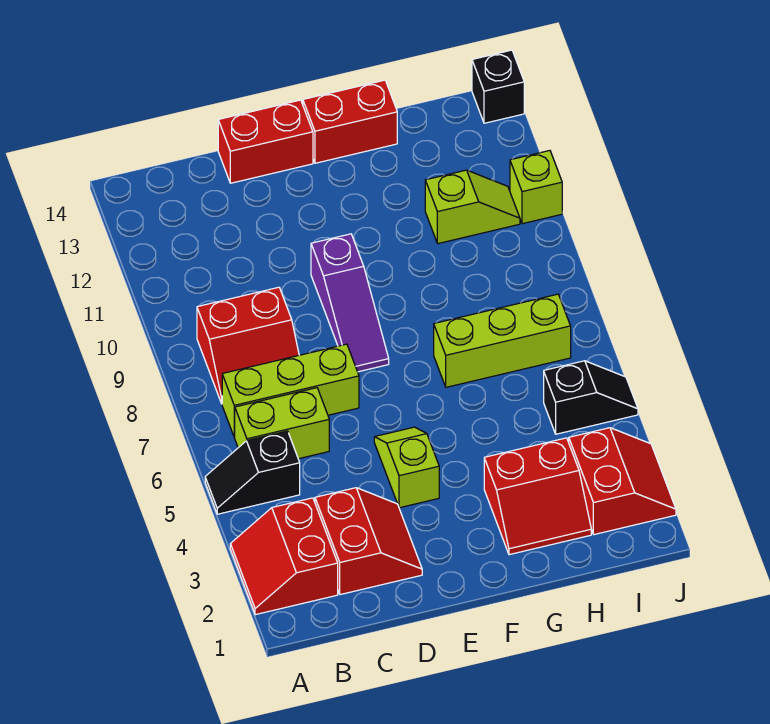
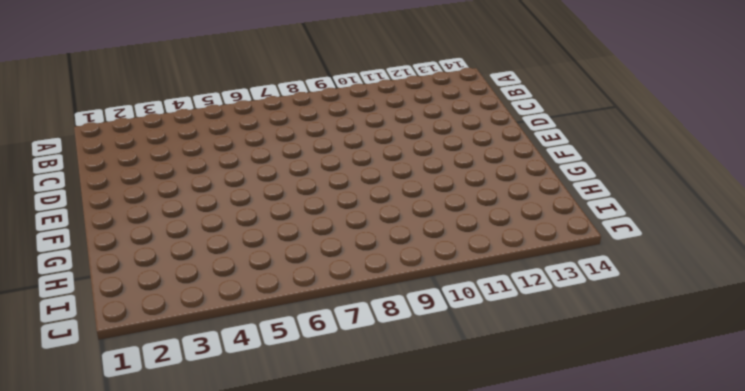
none -> red slope A2:B3 level 1 top B
none -> black slope A5:B5 level 1 top B
none -> lime brick B6:C6 level 1

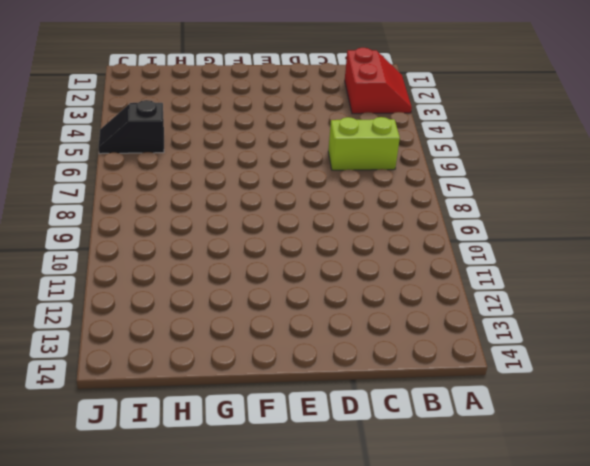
none -> black slope A5:B5 level 1 top B
none -> lime brick B7:D7 level 1
none -> red slope B8:C9 level 1 top 9

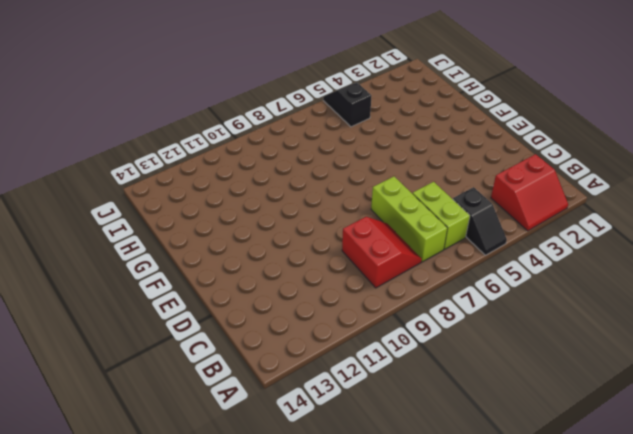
none -> red slope C2:D3 level 1 top C
none -> red brick D14:E14 level 1
none -> lime slope E4:E5 level 1 top 4

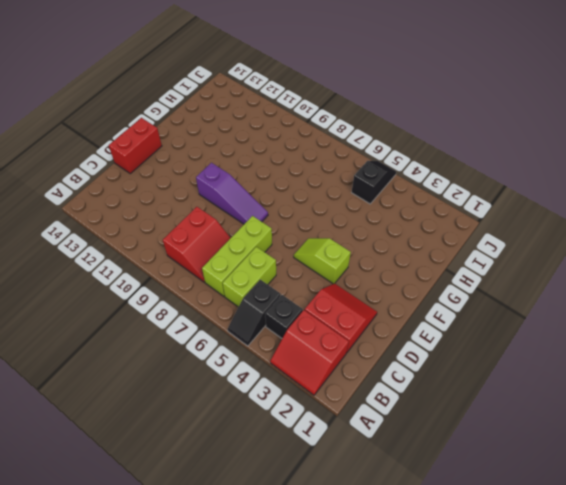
black brick B4 level 1 -> black brick J14 level 1
none -> red brick F14:G14 level 1
none -> red slope G2:H3 level 1 top 3
none -> lime brick G7:I7 level 1

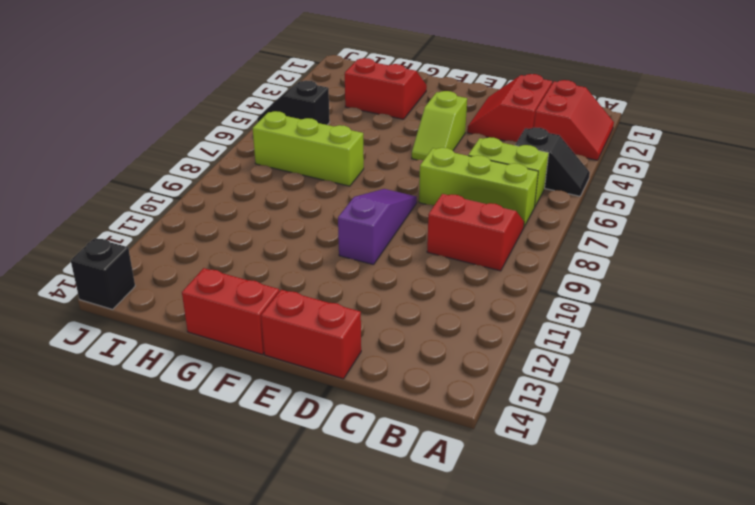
none -> lime slope H11:I11 level 1 top H
none -> red slope I2:J3 level 1 top I
none -> lime brick J11 level 1

